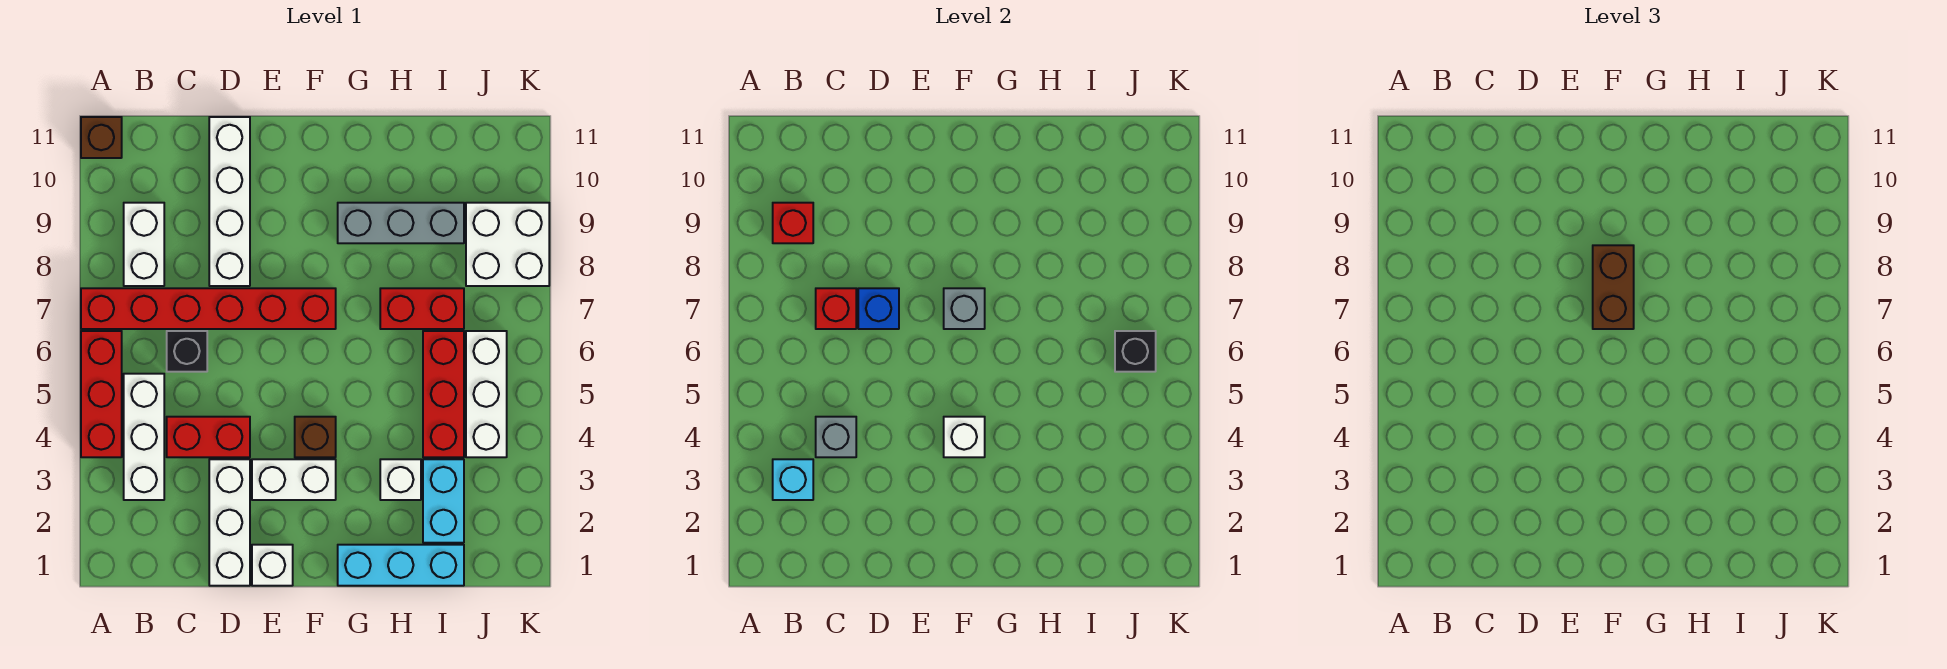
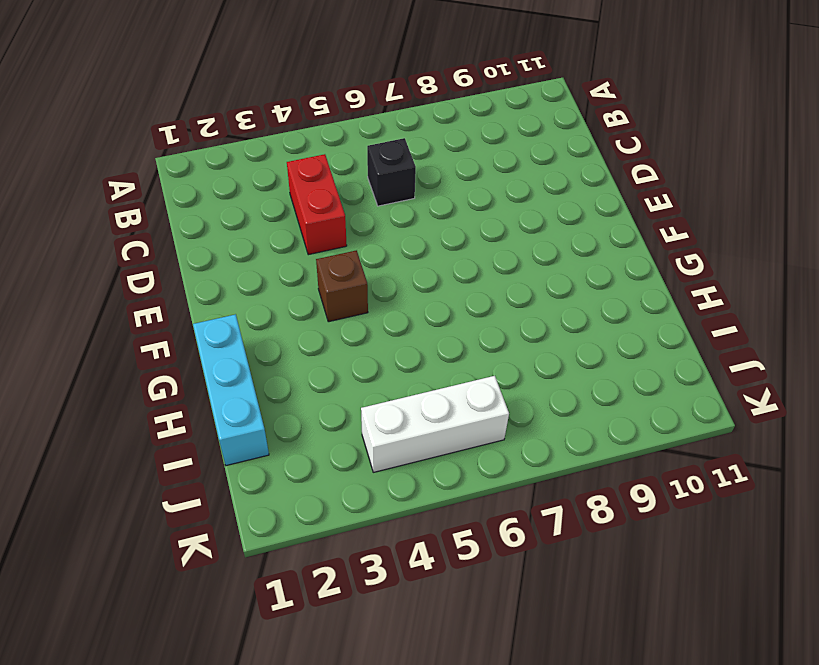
none -> red brick A4:A6 level 1
none -> red brick A7:F7 level 1
none -> brown brick A11 level 1

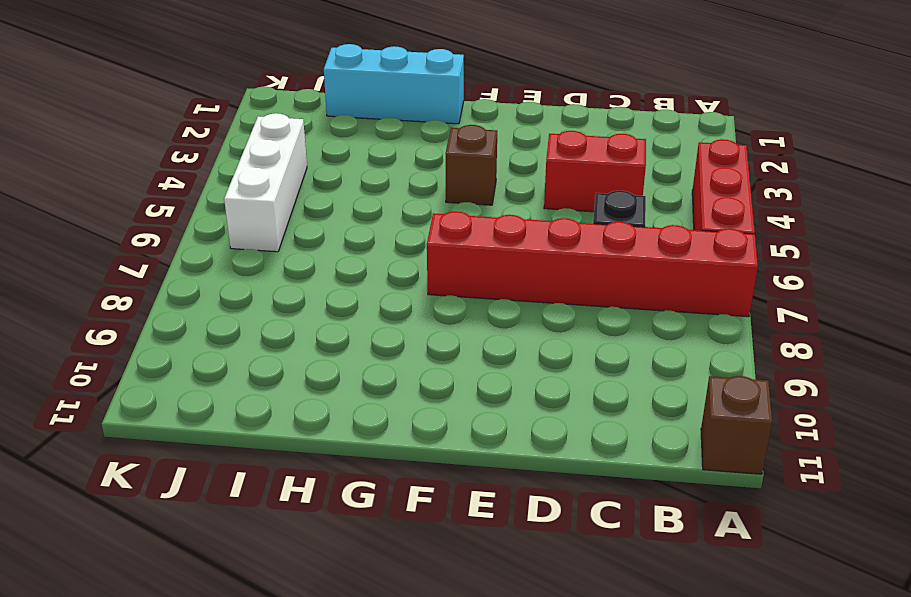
none -> white brick B3:B5 level 1
none -> white brick B8:B9 level 1
none -> white brick D1:D3 level 1

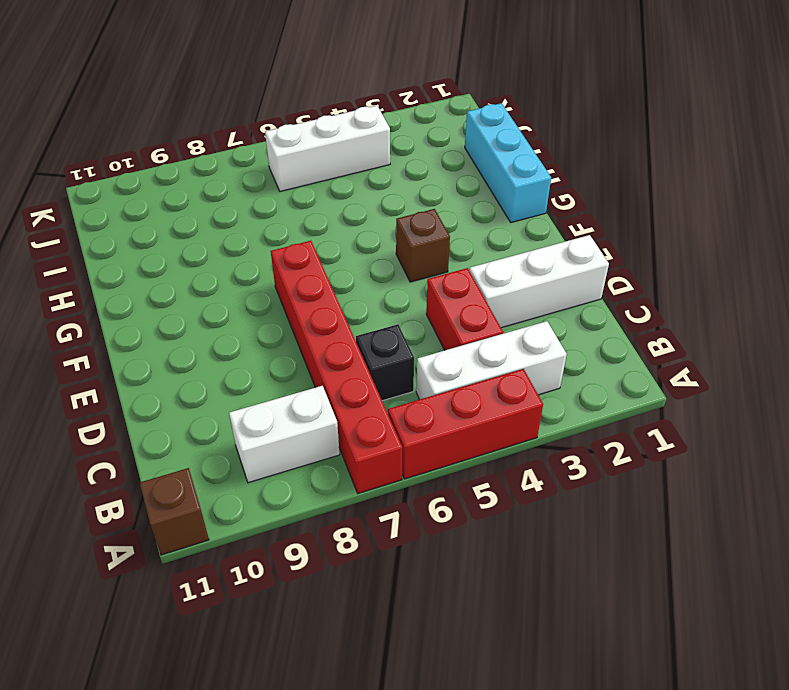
none -> white brick D8:D11 level 1
none -> white brick E1 level 1
none -> white brick E3:F3 level 1

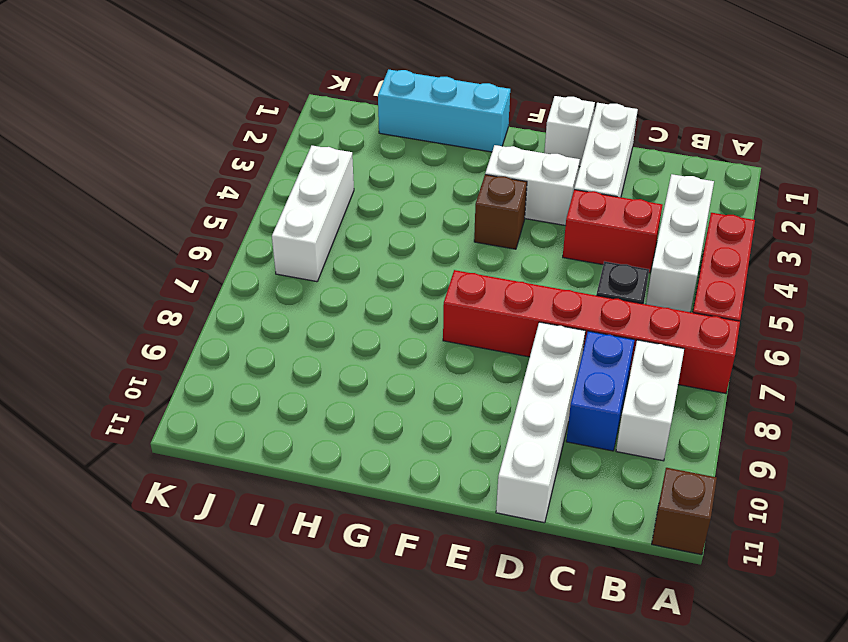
blue brick C8:C9 level 1 -> none
none -> grey brick G9:I9 level 1
none -> white brick H3 level 1
none -> red brick H7:I7 level 1

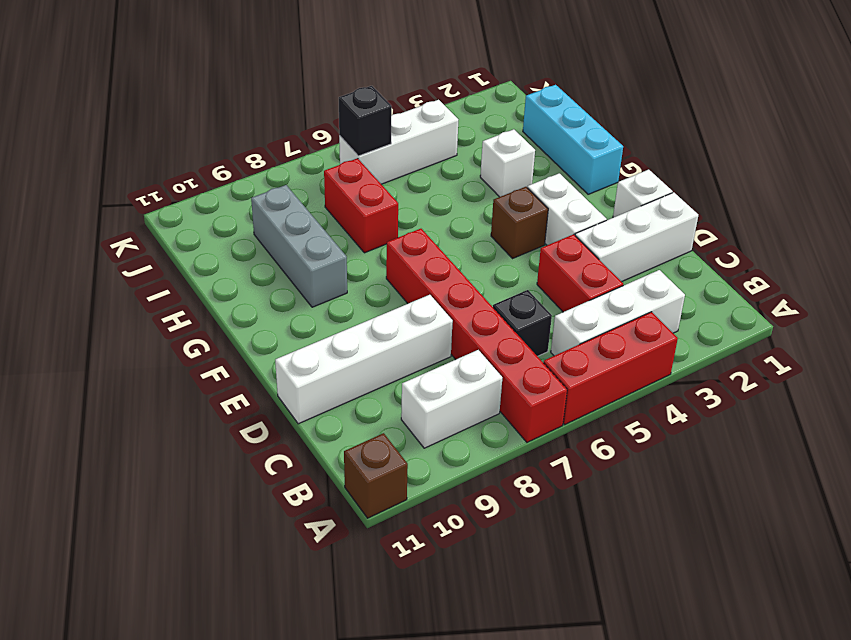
none -> cyan brick I2:I3 level 1
none -> red brick I4:I6 level 1
none -> white brick J8:K9 level 1

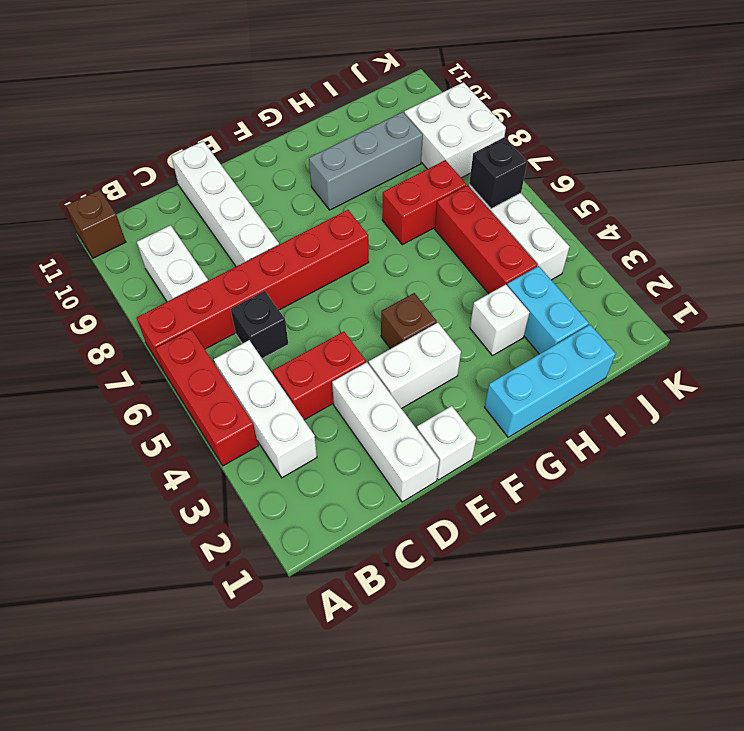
none -> cyan brick B3 level 2
none -> red brick B9 level 2
none -> grey brick C4 level 2

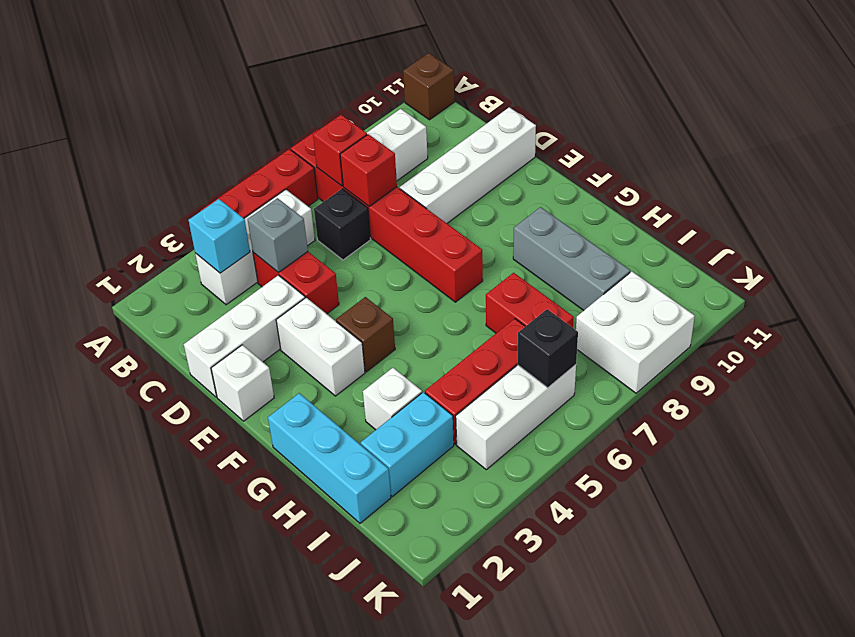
red brick B7 level 2 -> red brick B9 level 2
none -> blue brick D7 level 2
none -> white brick F4 level 2
none -> grey brick F7 level 2

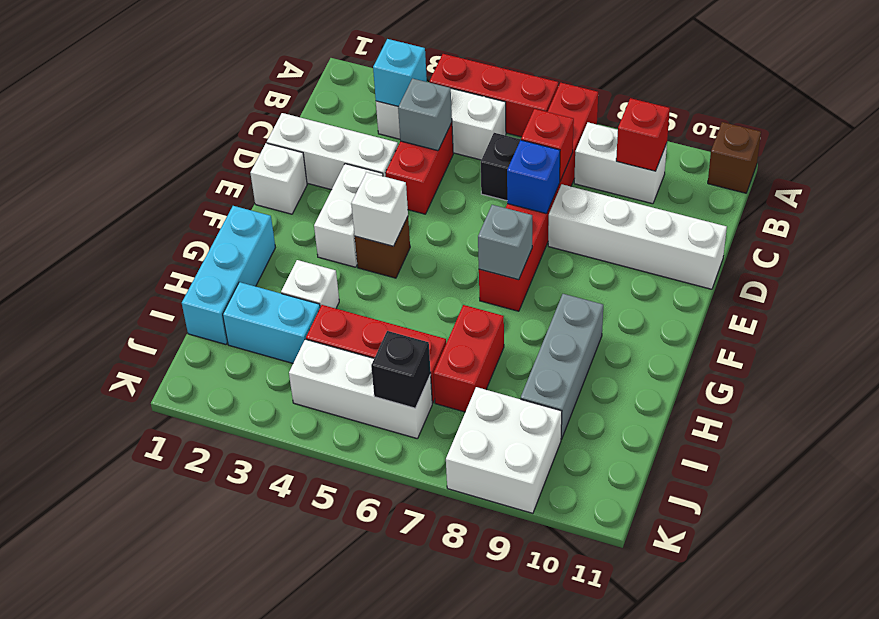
none -> brown brick F7:F8 level 3

